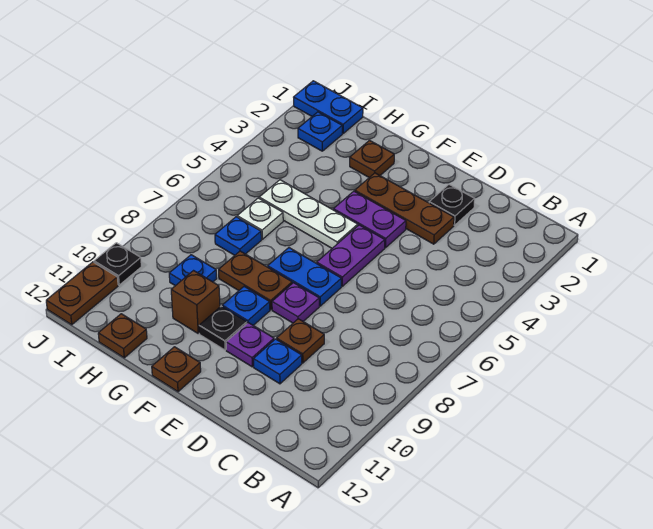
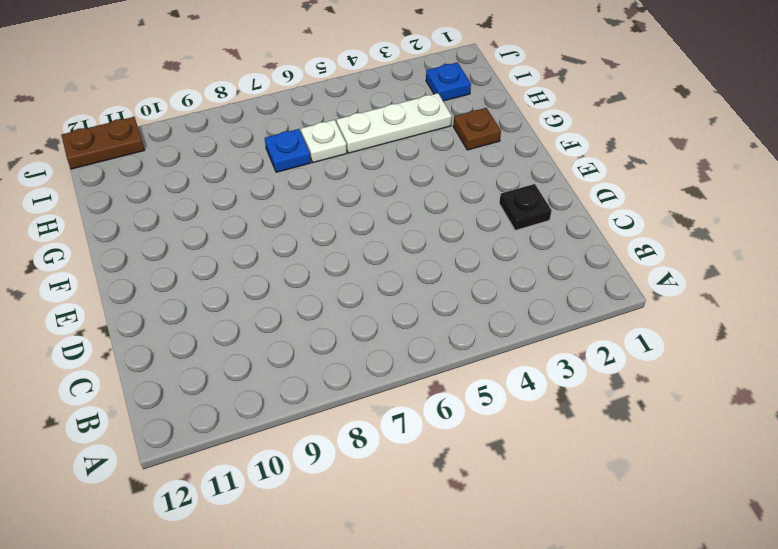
white plate H3:H5 level 1 -> white plate F5:H5 level 1
none -> brown plate D3:F3 level 1
none -> brown plate D9 level 1
none -> blue plate D10 level 1

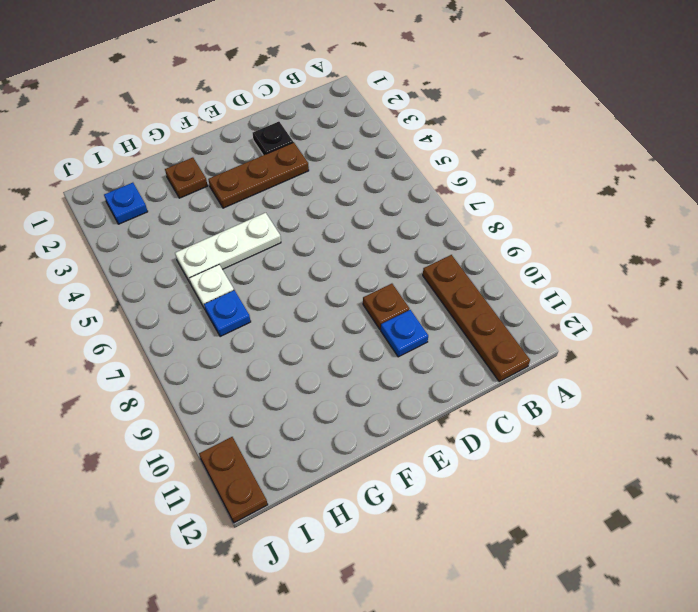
brown plate B9:B12 level 1 -> none
none -> purple plate E4:F4 level 1
none -> purple plate E5:E6 level 1
none -> blue plate E7:F7 level 1

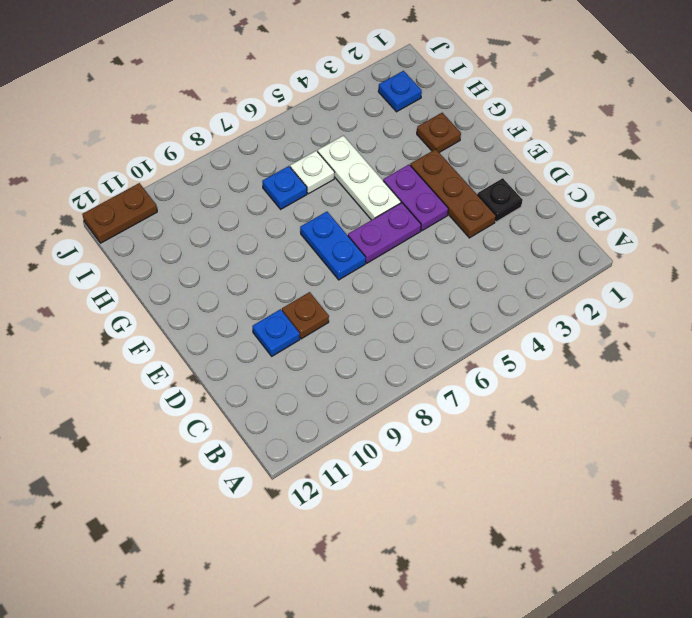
none -> purple plate E8 level 1
none -> purple plate E10 level 1
none -> brown plate F8:G8 level 1

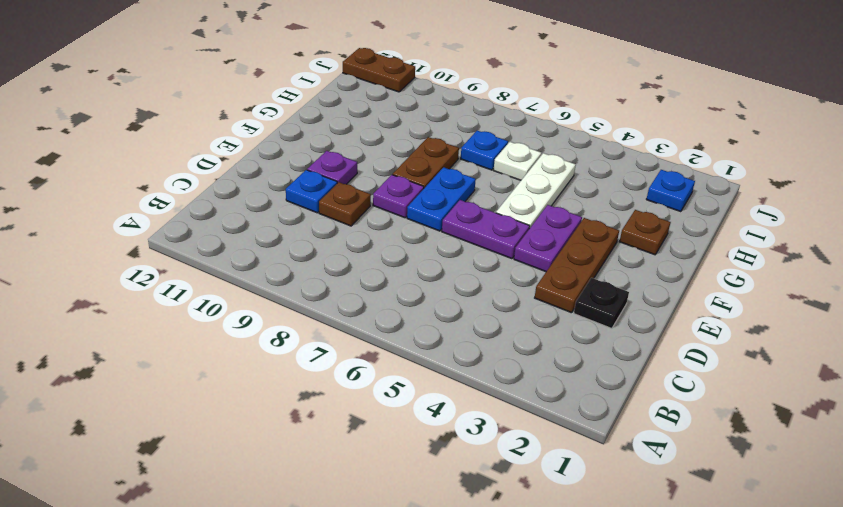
none -> blue plate F9 level 1
none -> black plate F10 level 1
none -> brown plate F12 level 1

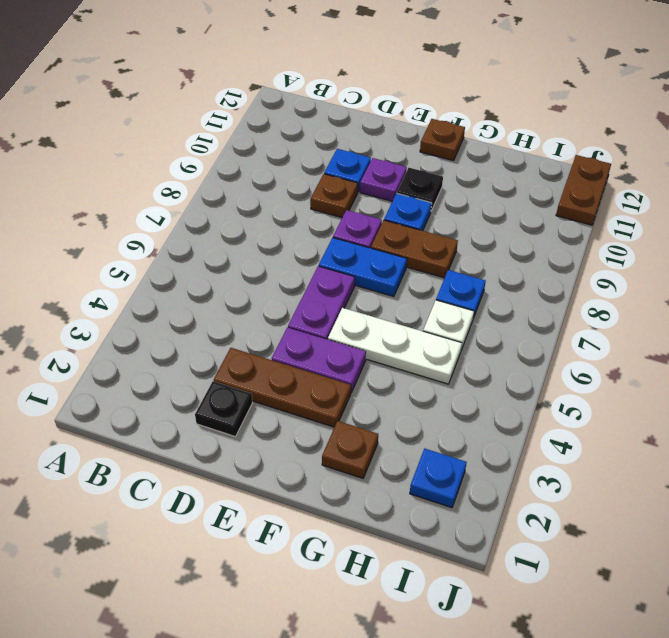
none -> brown brick G10 level 1
none -> blue plate H9 level 1
none -> brown plate H12 level 1

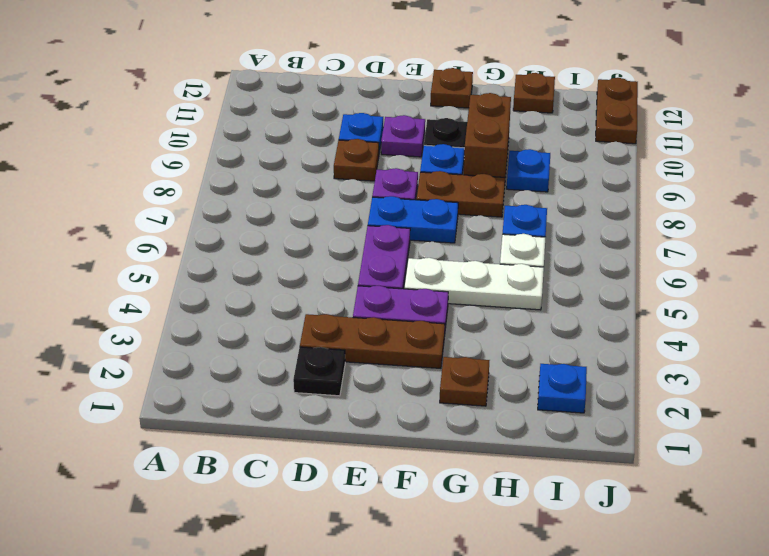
brown brick G9:G10 level 1 -> brown brick G10 level 1
none -> blue plate I1:J1 level 1
none -> black plate J10 level 1

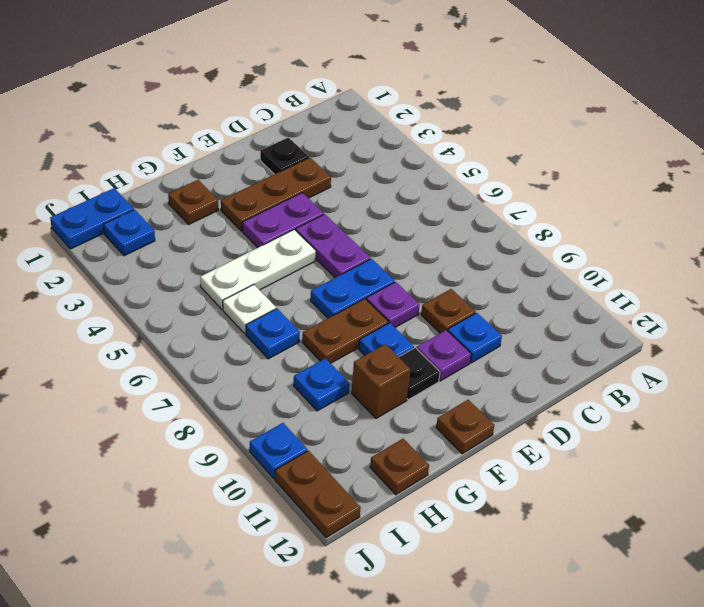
blue plate J10 level 1 -> black plate J10 level 1

